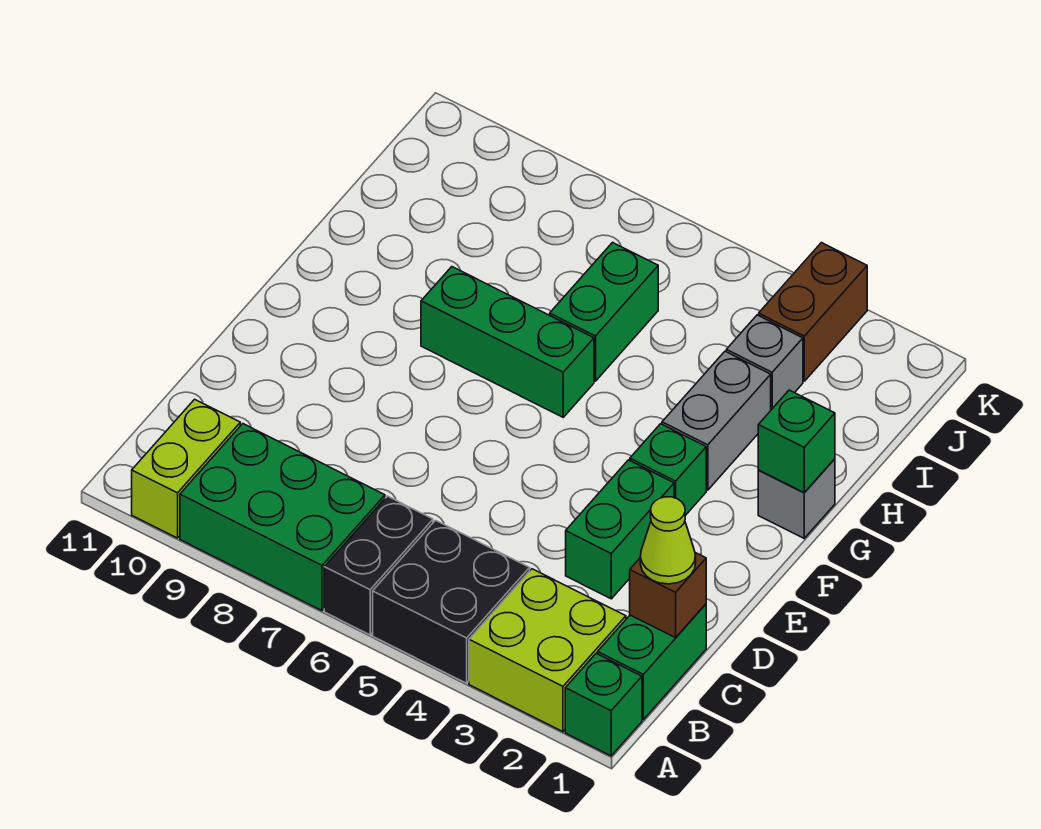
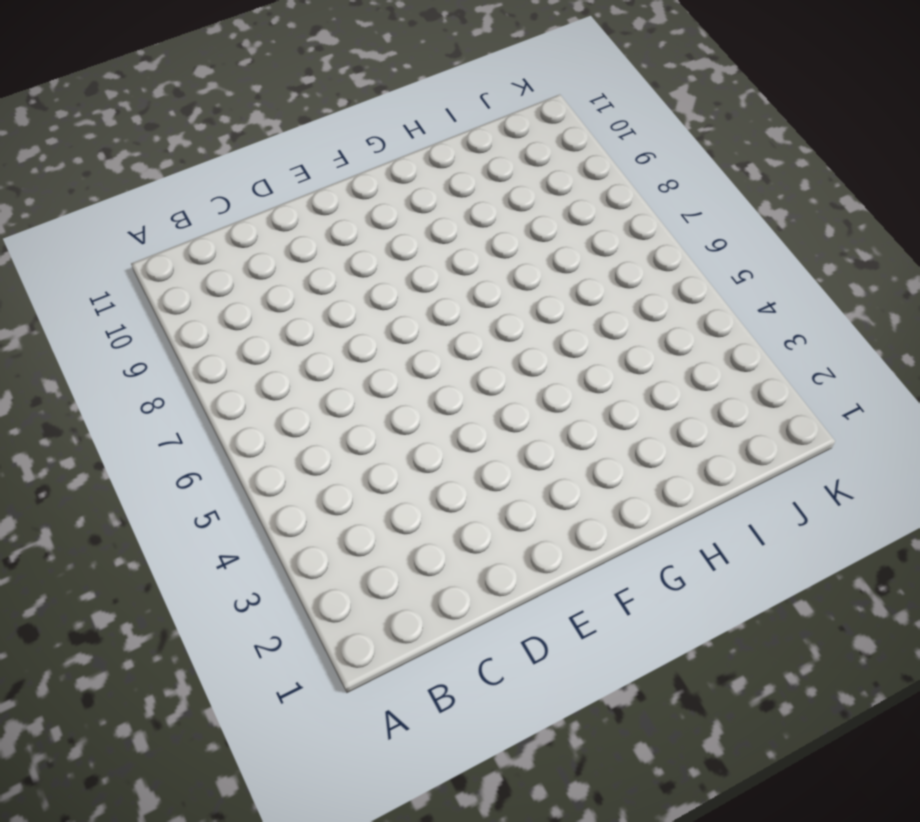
none -> green brick A1 level 1
none -> lime brick A2:B3 level 1
none -> black brick A4:B5 level 1

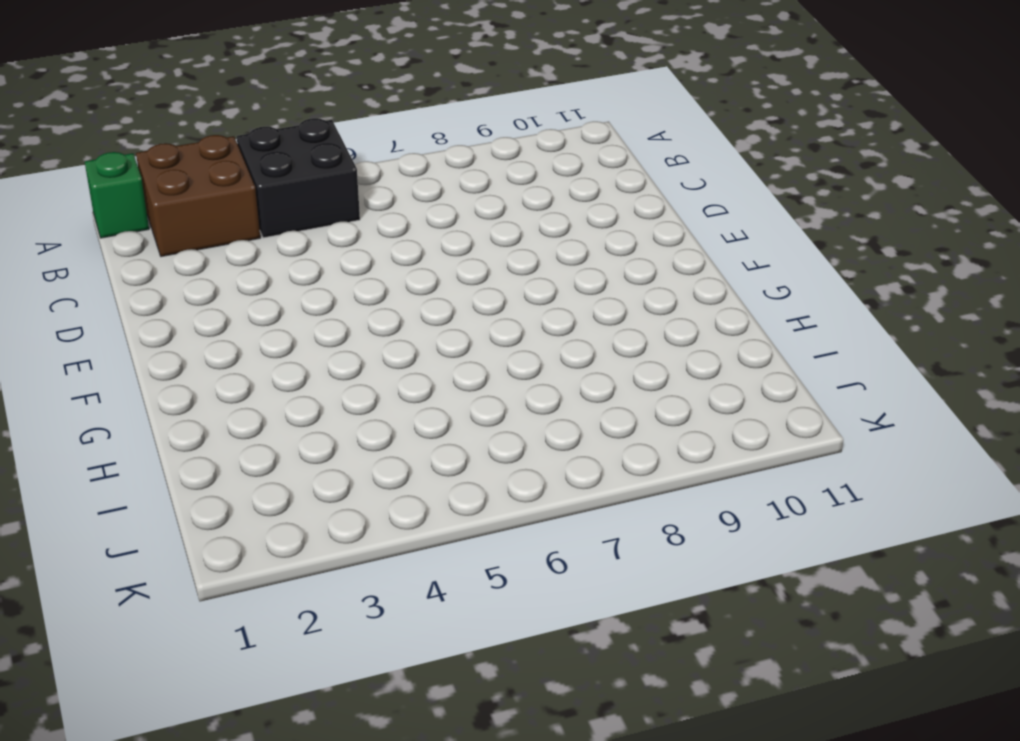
brown brick A2:B3 level 1 -> lime brick A2:B3 level 1
none -> black brick A6:B6 level 1
none -> green brick A7:B9 level 1
none -> lime brick A10:B10 level 1

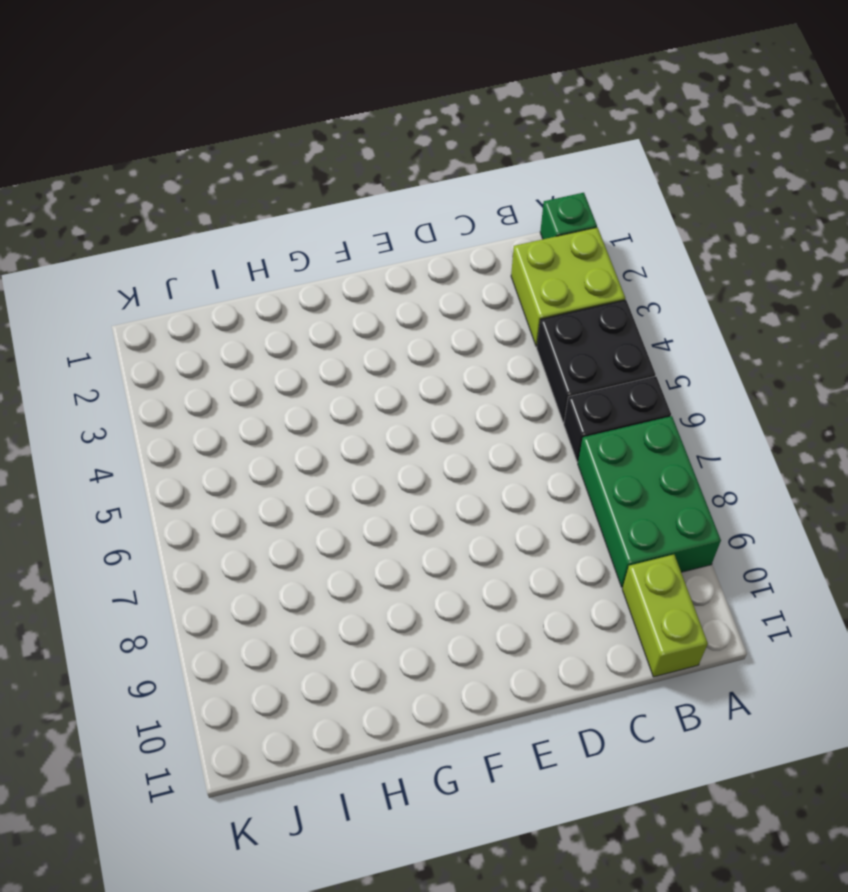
lime brick B10:B11 level 1 -> lime brick A10:B10 level 1
none -> green brick B1:C1 level 1
none -> green brick D3:E3 level 1
none -> green brick F3 level 1

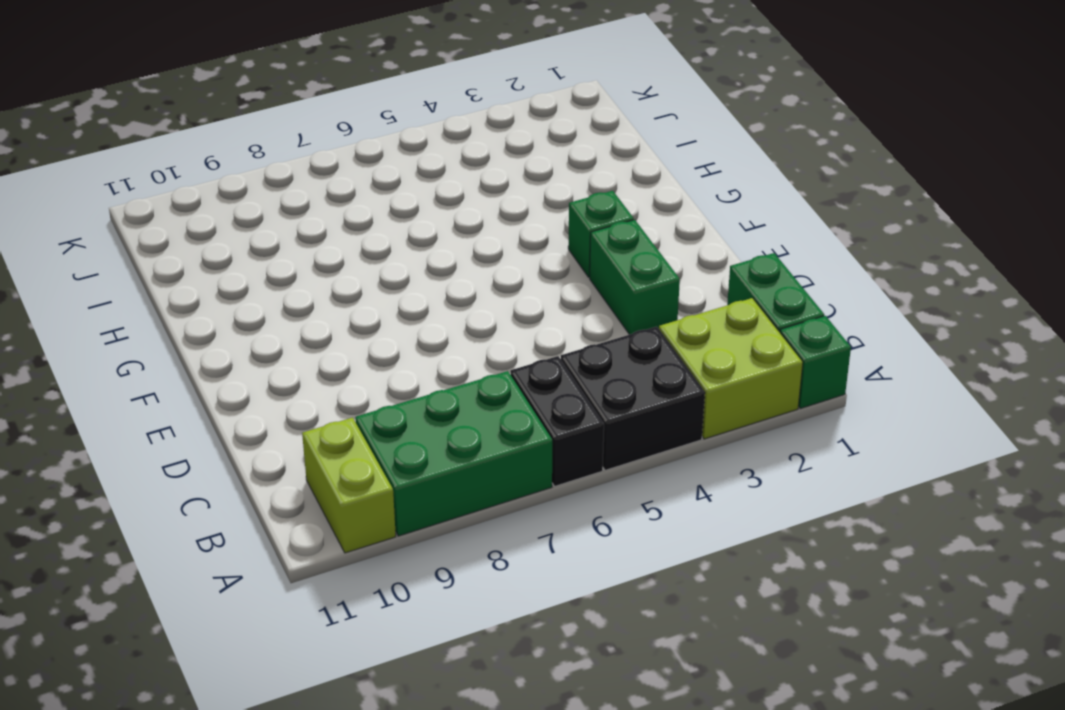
none -> grey brick G1 level 1
none -> grey brick G3:H3 level 1
none -> green brick G6:G8 level 1

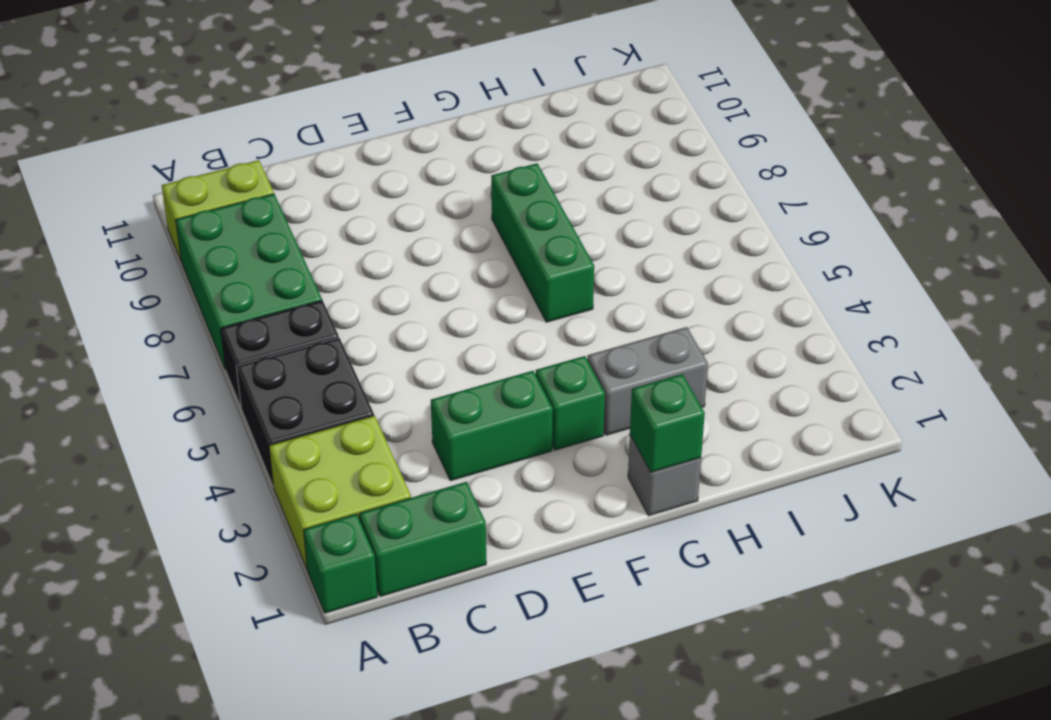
none -> green brick H6:I6 level 1
none -> grey brick I3 level 1
none -> brown brick J3:K3 level 1

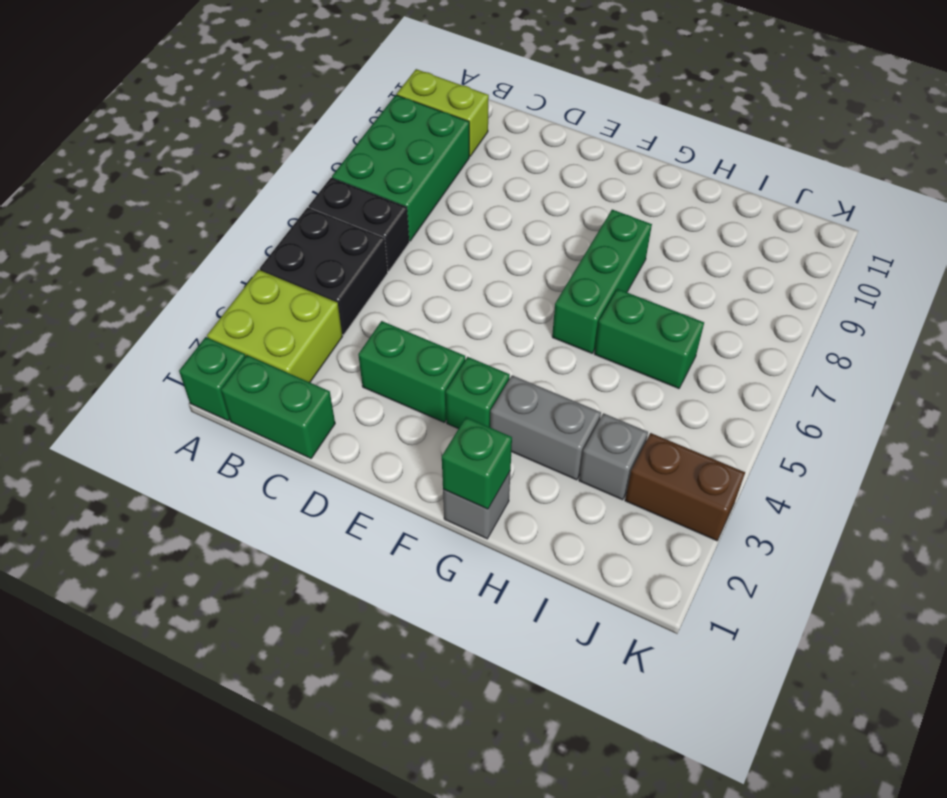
none -> brown brick C1 level 2
none -> lime cone C1 level 3

